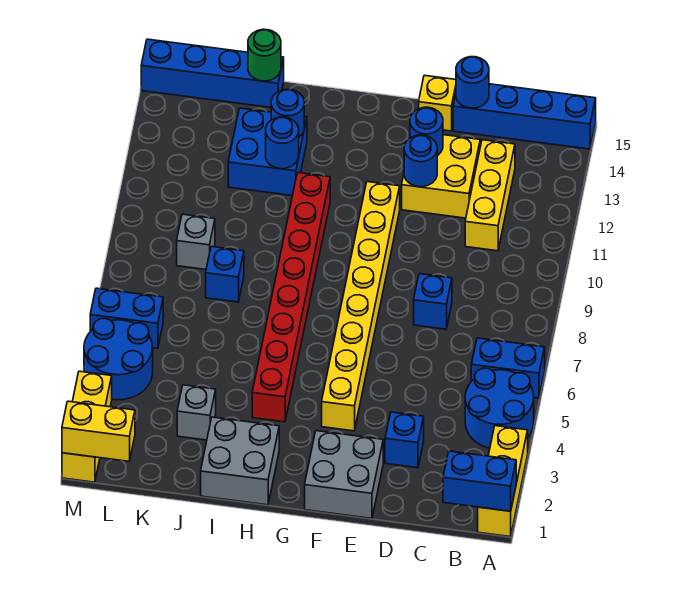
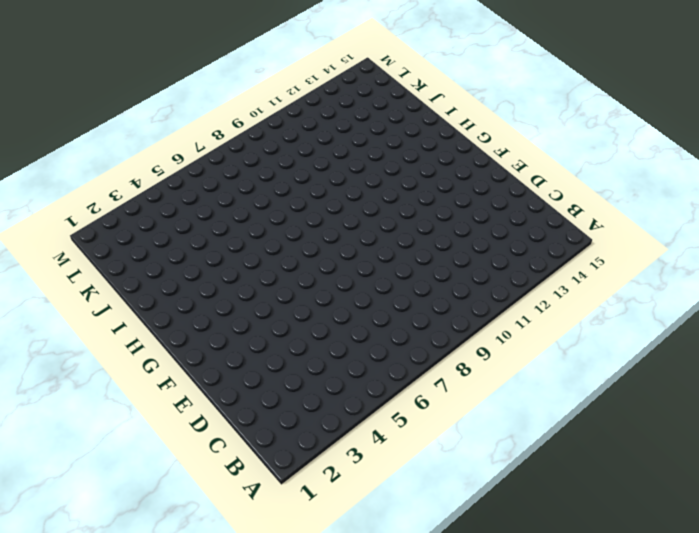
none -> yellow brick A1:A3 level 1
none -> blue round brick A4:B5 level 1
none -> blue brick A6:B6 level 1

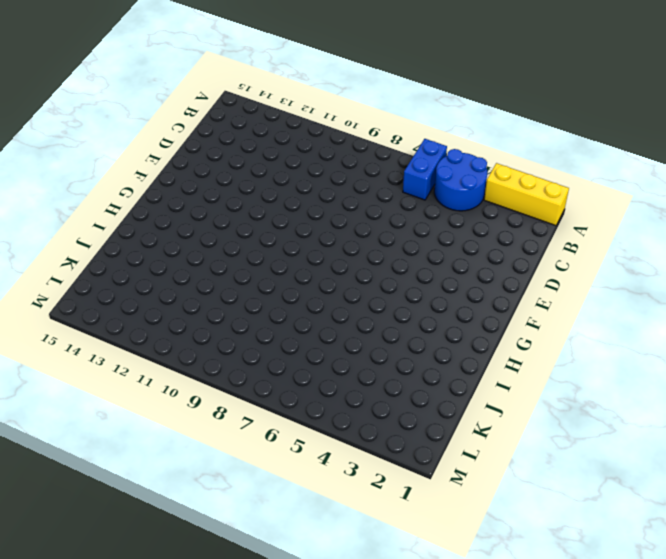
none -> blue brick A15:D15 level 1
none -> yellow brick C11:C13 level 1
none -> blue brick D3 level 1

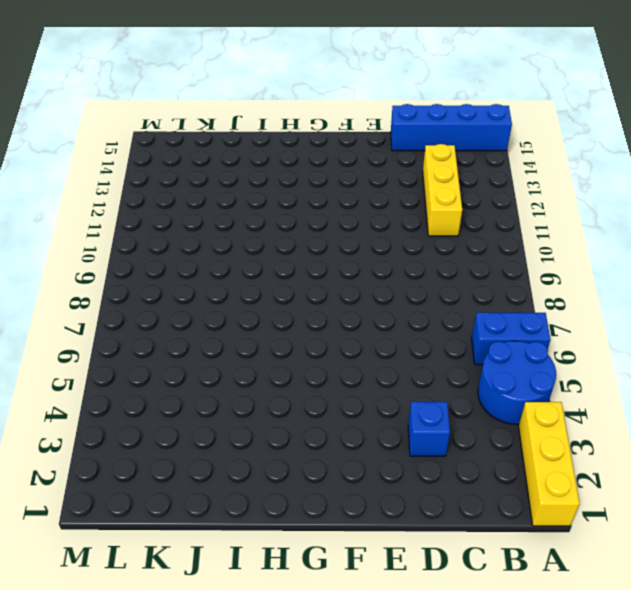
none -> blue brick D8 level 1
none -> yellow brick D12:E13 level 1
none -> grey brick E1:F2 level 1

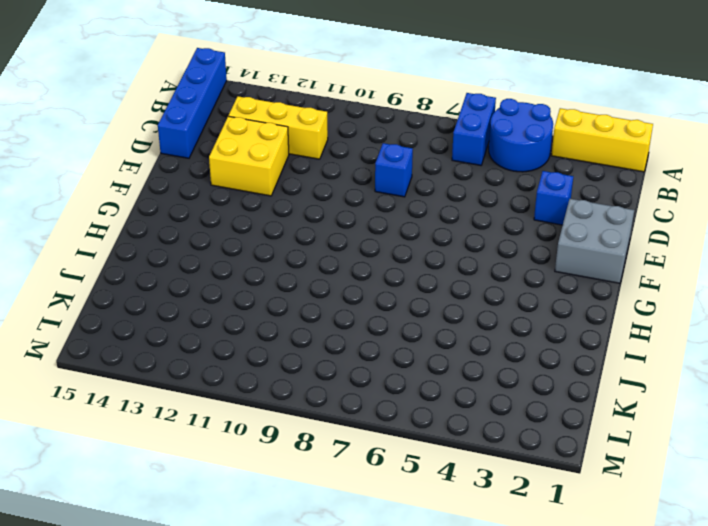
none -> yellow brick E15 level 1
none -> yellow brick F4:F11 level 1
none -> grey brick H1:I2 level 1

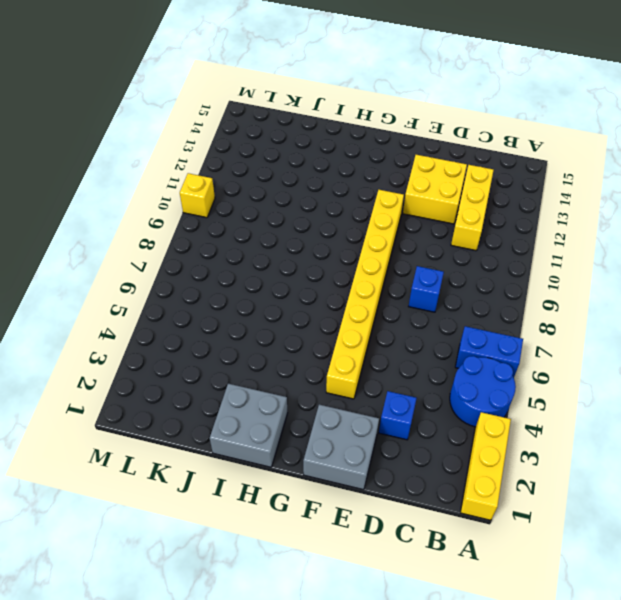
yellow brick M10 level 1 -> yellow brick E15 level 1
none -> blue brick A15:D15 level 1
none -> red brick H4:H11 level 1
none -> blue brick I12:J13 level 1

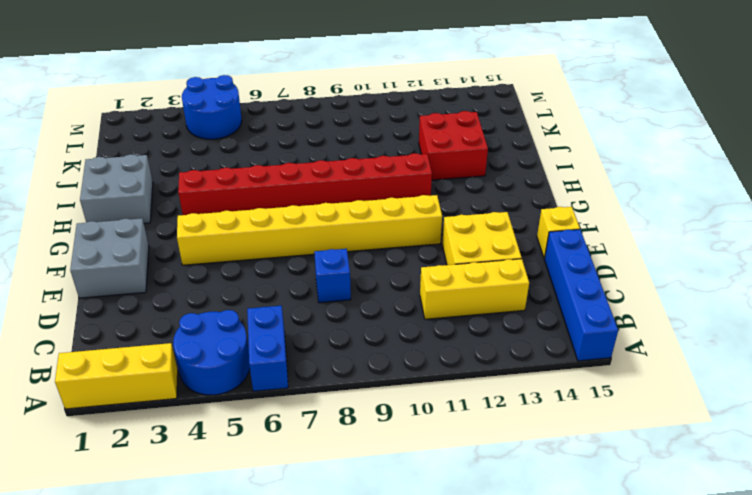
red brick I12:J13 level 1 -> blue brick I12:J13 level 1
none -> blue brick D3 level 1
none -> grey brick J3 level 1
none -> blue brick J8 level 1

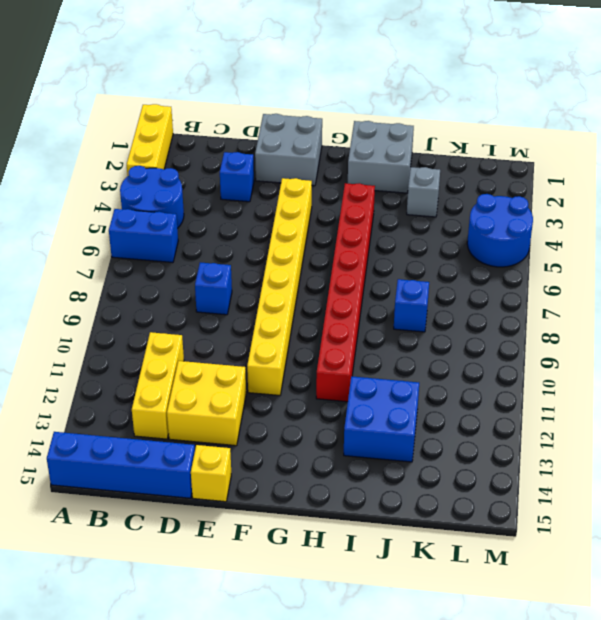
none -> blue brick J15:M15 level 1
none -> grey brick K9 level 1
none -> blue brick L6:M6 level 1

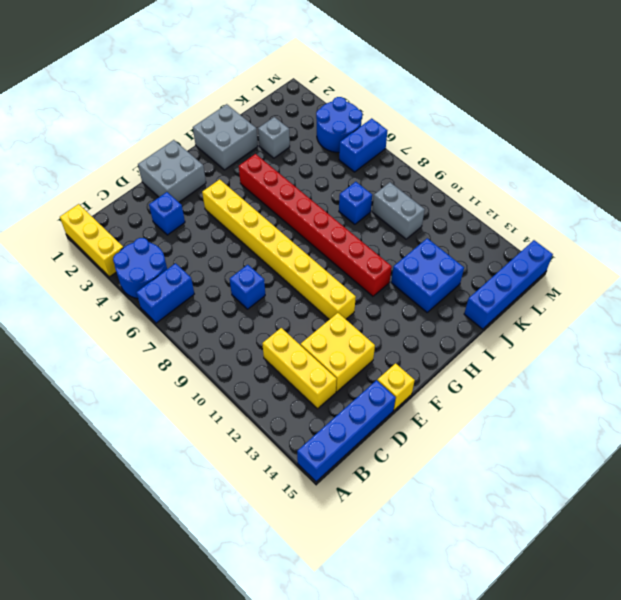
grey brick K9:K10 level 1 -> grey brick K9 level 1
none -> yellow brick M1:M3 level 1
none -> blue brick A1:B1 level 2
none -> blue round brick D15 level 2

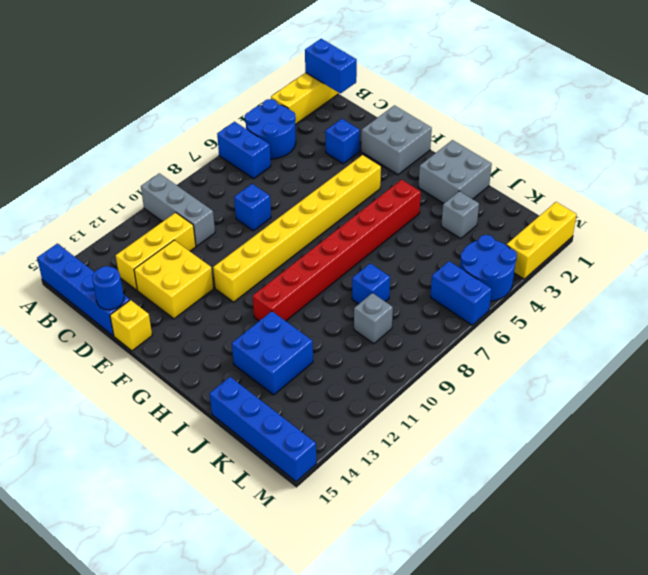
grey brick A10:C10 level 1 -> none
none -> blue round brick E12 level 2
none -> blue round brick E13 level 2
none -> blue round brick I12 level 2

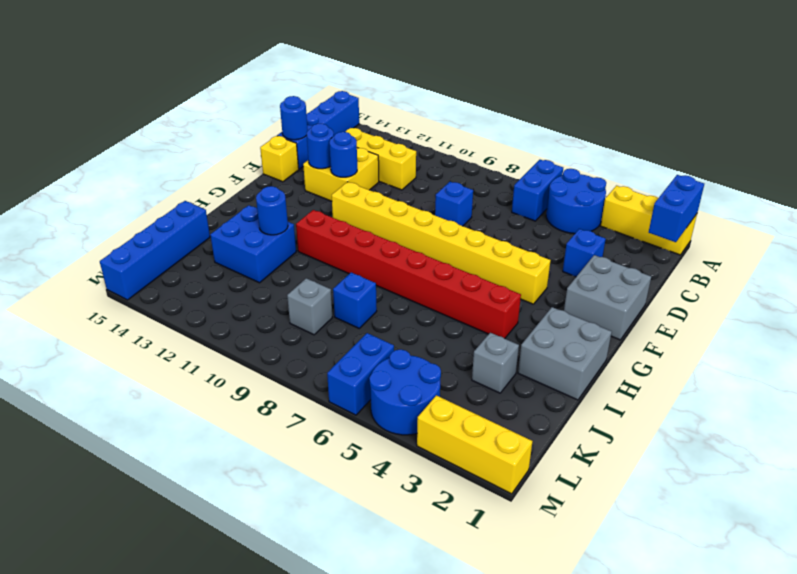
none -> blue round brick I13 level 2
none -> green round brick J15 level 2
none -> yellow brick L1:M1 level 2

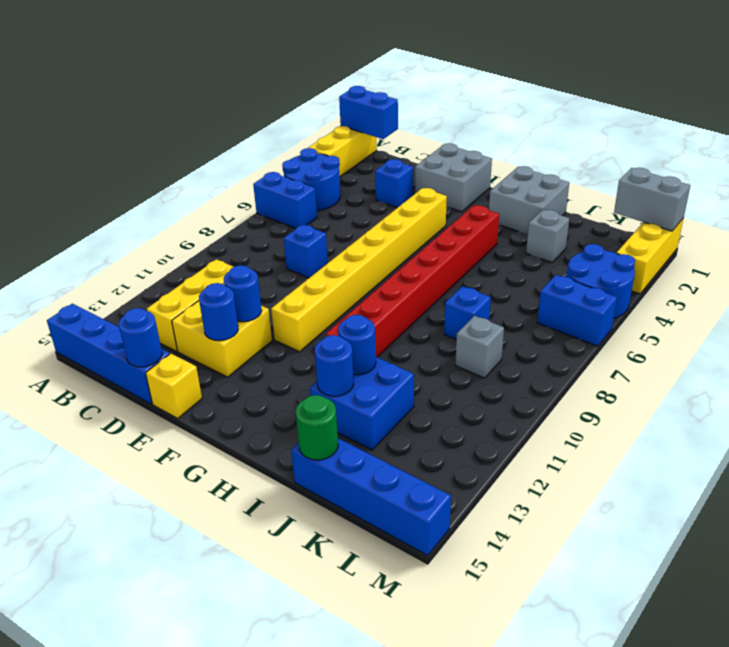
grey brick L1:M1 level 2 -> yellow brick L1:M1 level 2

